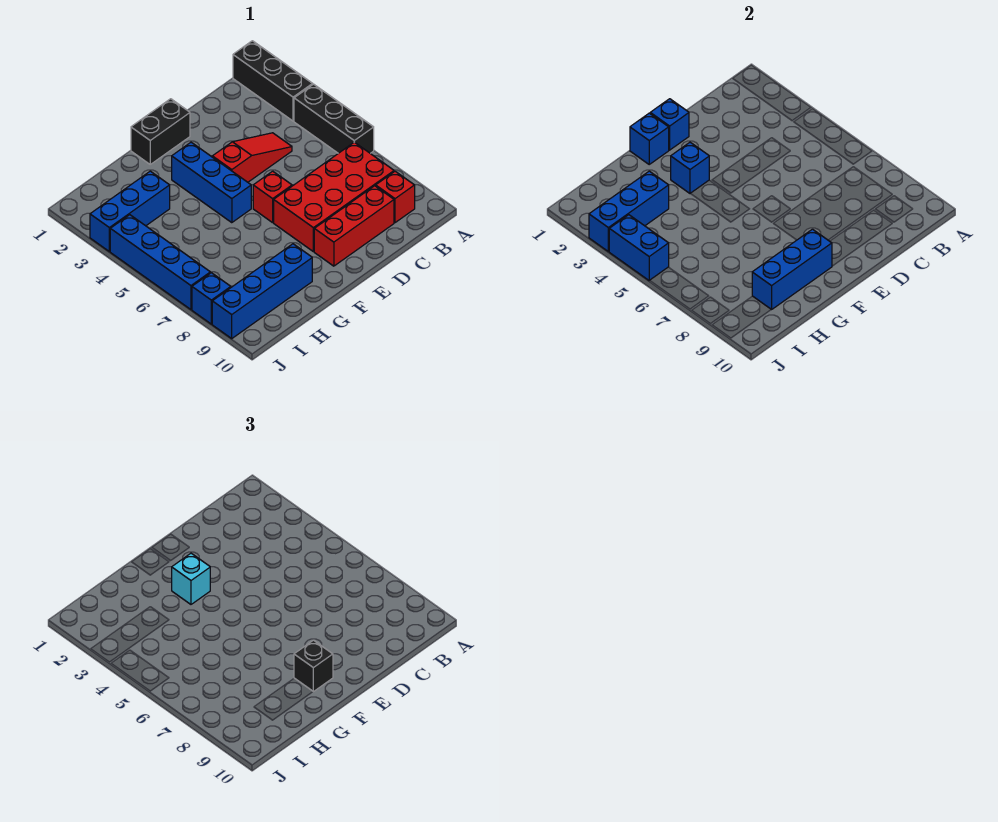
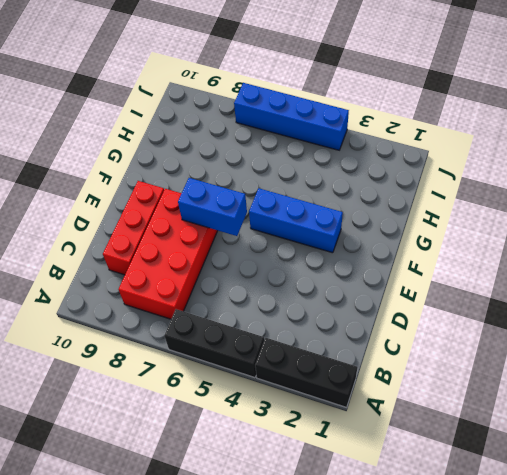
blue brick E6:E7 level 2 -> blue brick J4:J5 level 2
none -> red brick B9 level 1
none -> red slope C4:E4 level 1 top E
none -> black brick E1:F1 level 1

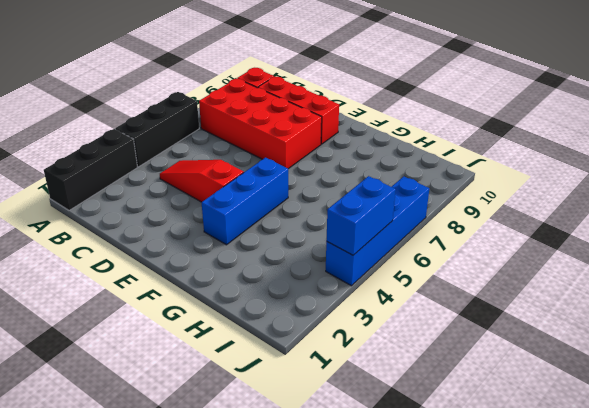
none -> black brick E1:F1 level 1
none -> red brick E6 level 1
none -> blue brick G9:J9 level 1

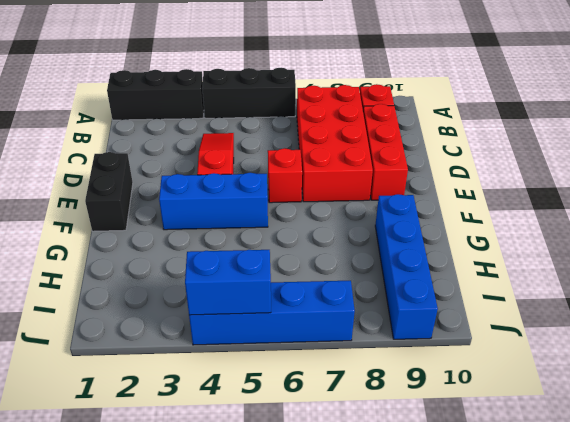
none -> blue brick H3:J3 level 1
none -> blue brick J8 level 1
none -> blue brick E1 level 2

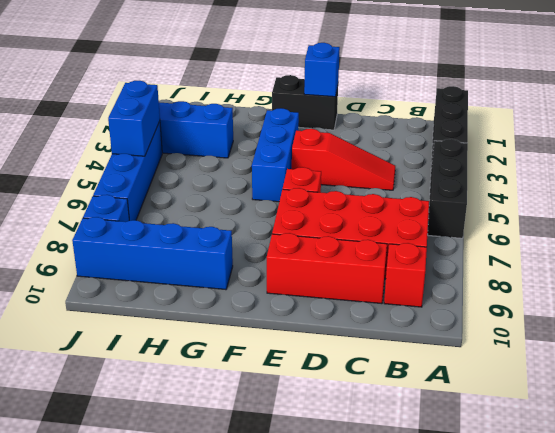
none -> blue brick F1 level 2
none -> blue brick F3 level 2
none -> blue brick F9:H9 level 2

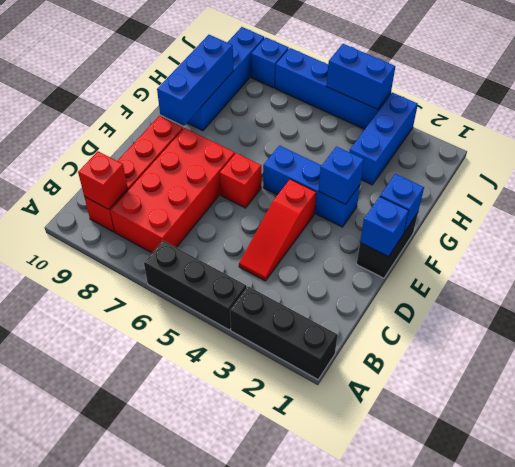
red brick B9 level 2 -> none
none -> blue brick H3:J3 level 2
none -> cyan brick F3 level 3
none -> black brick F9 level 3

